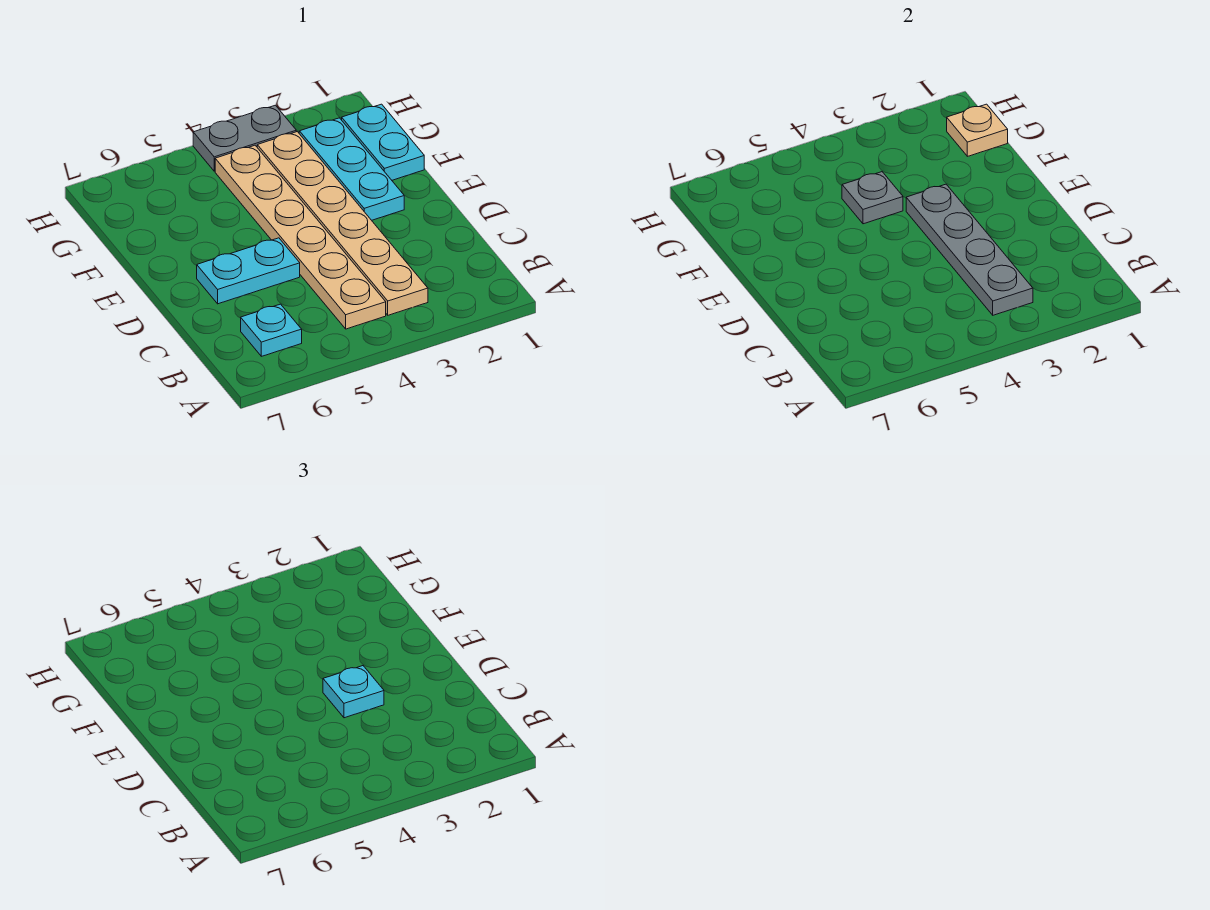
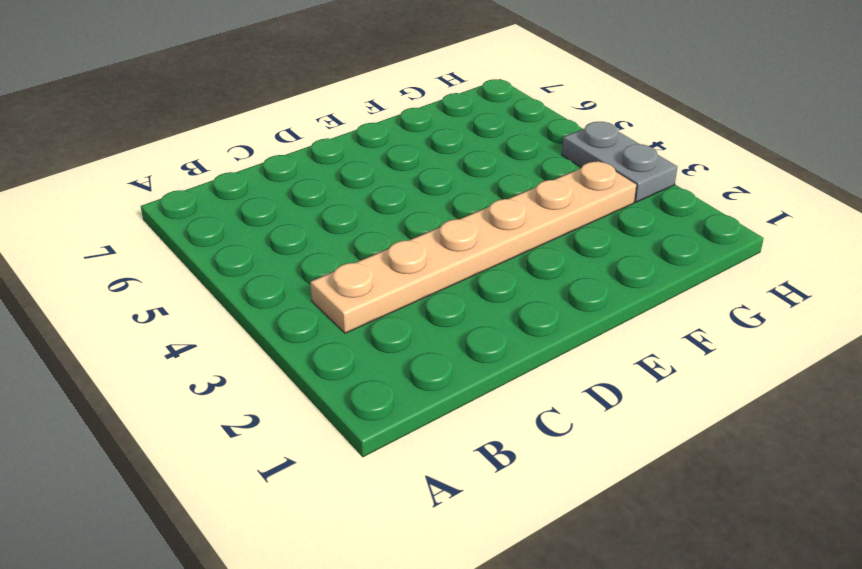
none -> tan plate B4:G4 level 1
none -> cyan plate B6 level 1

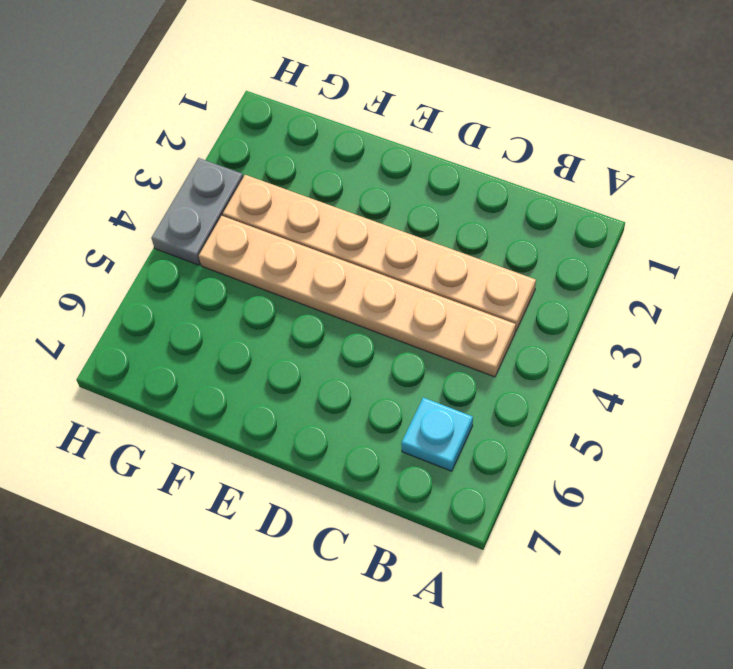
none -> cyan plate D5:D6 level 1
none -> cyan plate E2:G2 level 1

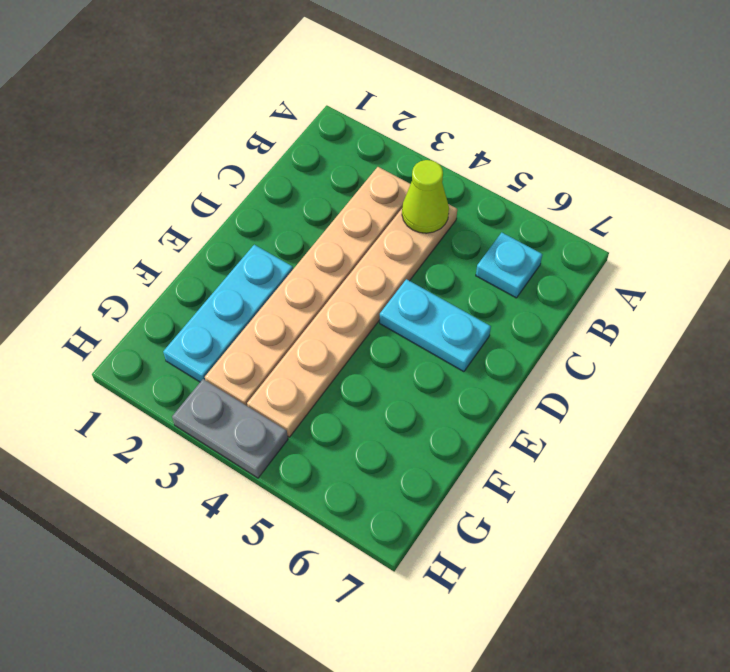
lime cone B4 level 2 -> none
none -> cyan plate F1:G1 level 1
none -> grey plate B3:E3 level 2

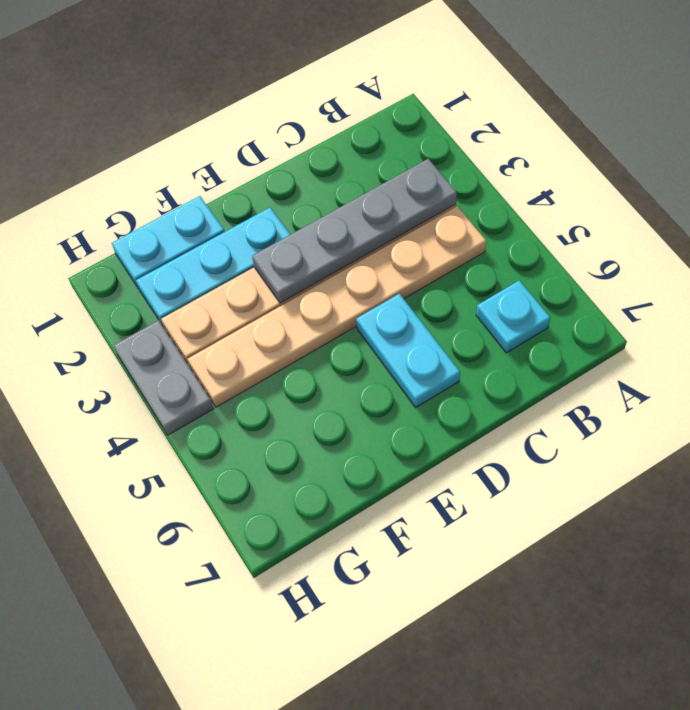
none -> grey plate F4 level 2
none -> tan plate G1 level 2

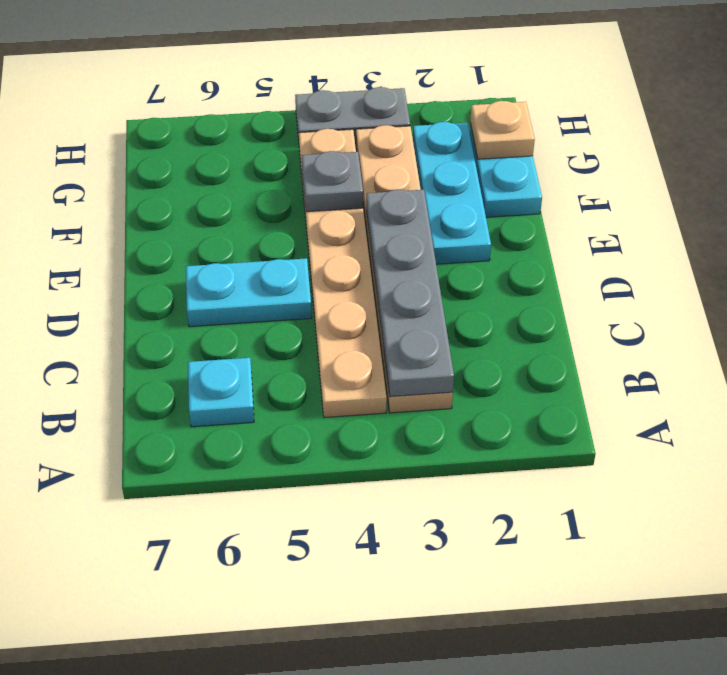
none -> cyan plate D3 level 3

